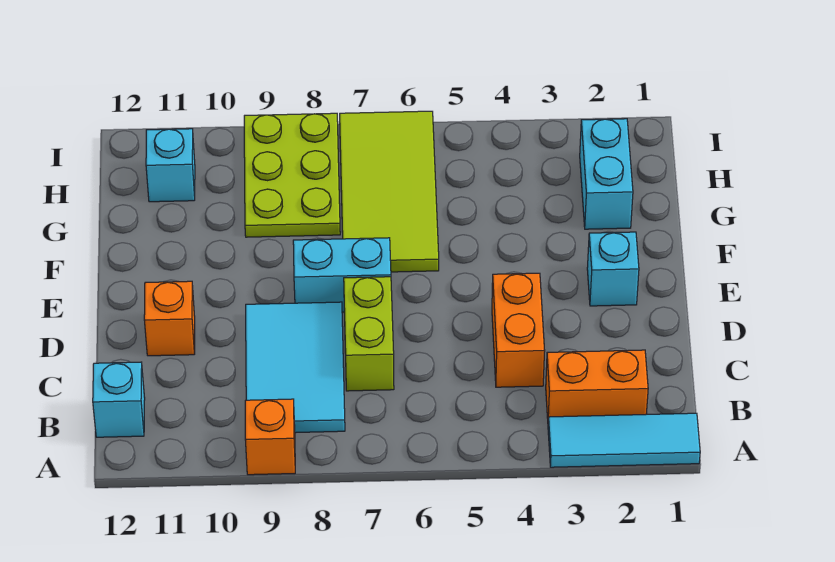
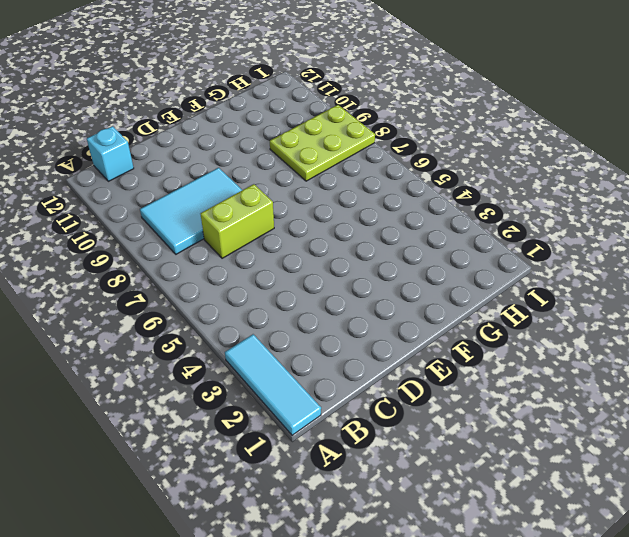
none -> orange brick A9 level 1
none -> orange brick B2:B3 level 1
none -> orange brick C4:D4 level 1

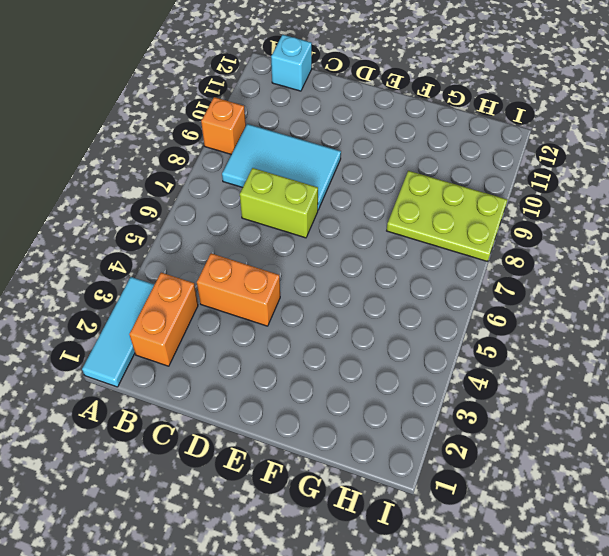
none -> orange brick D11 level 1
none -> cyan brick E2 level 1
none -> cyan brick E7:E8 level 1

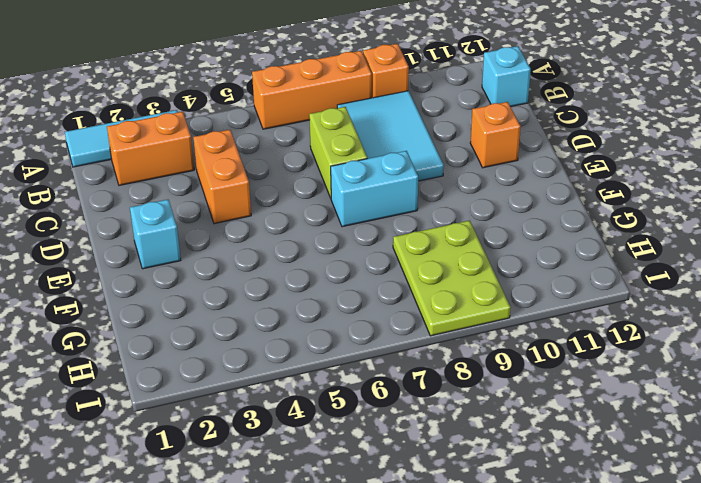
orange brick A6:A8 level 1 -> none
none -> lime tile F6:I7 level 1
none -> cyan brick G2:H2 level 1
none -> cyan brick H11 level 1

